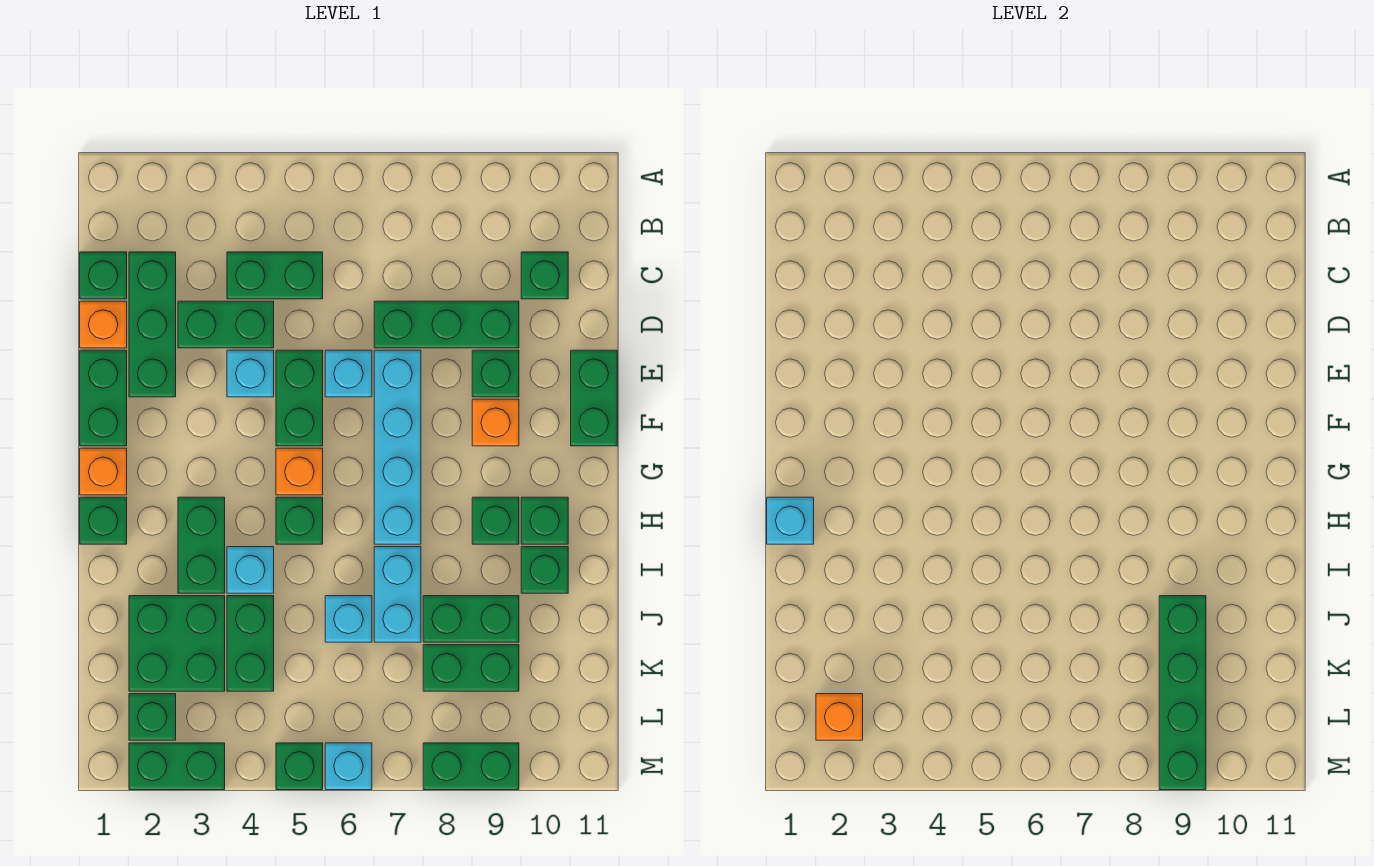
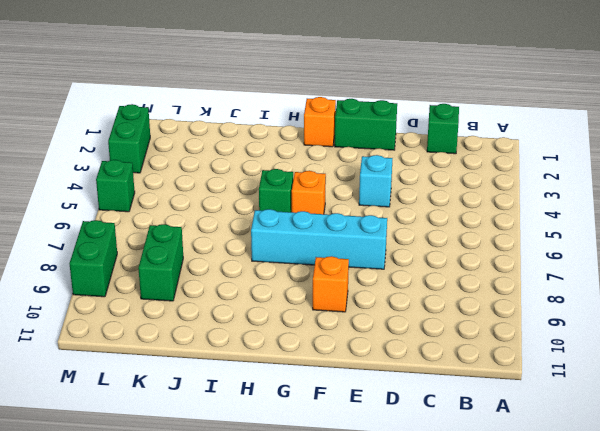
none -> green brick C2:E2 level 1
none -> green brick C4:C5 level 1
none -> green brick C10 level 1
none -> orange brick D1 level 1

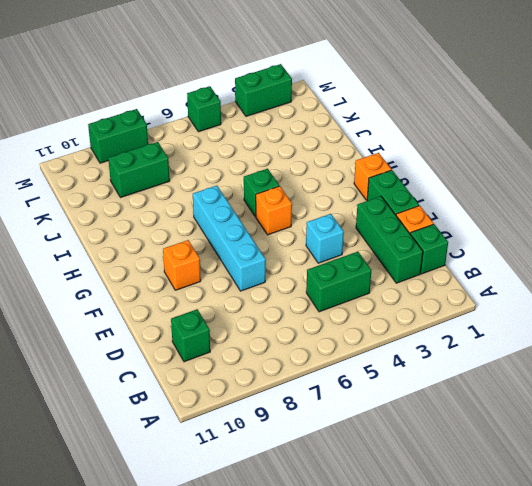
none -> green brick D3:D4 level 1
none -> green brick D7:D9 level 1
none -> green brick E5:F5 level 1
none -> cyan brick E6 level 1

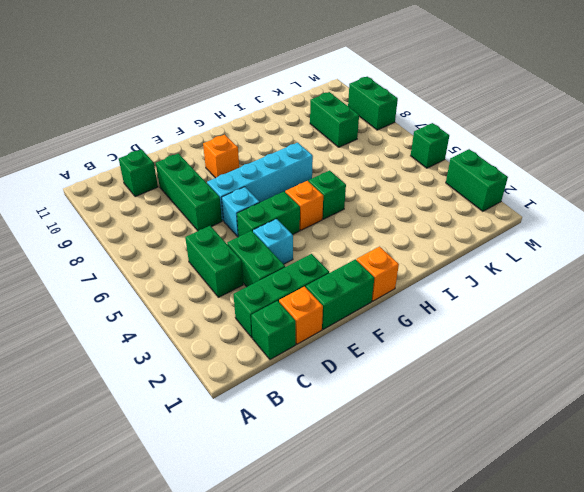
none -> green brick E9 level 1
none -> green brick E11:F11 level 1
none -> green brick H1 level 1
none -> green brick H3:I3 level 1

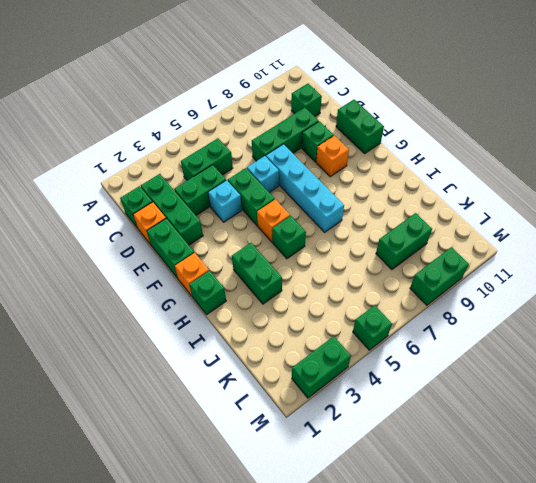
none -> green brick H9 level 1
none -> green brick H10 level 1
none -> cyan brick I4 level 1
none -> cyan brick I7:J7 level 1

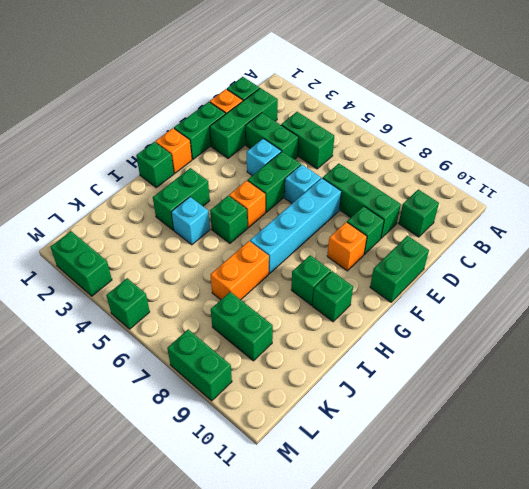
orange brick I7:J7 level 1 -> cyan brick I7:J7 level 1
none -> green brick I10 level 1
none -> green brick J2:K3 level 1
none -> green brick J4:K4 level 1
none -> cyan brick J6 level 1

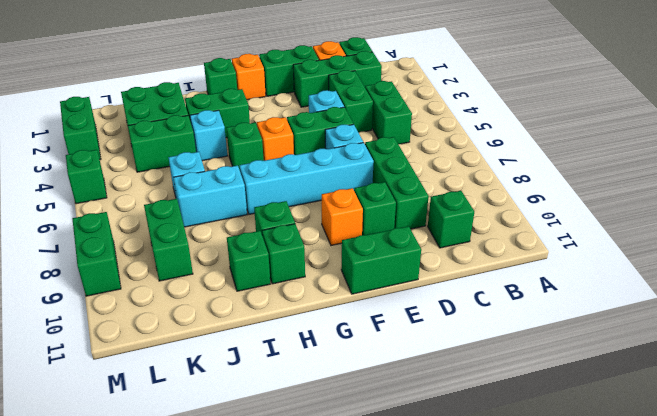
none -> green brick J8:J9 level 1
none -> green brick L2 level 1
none -> cyan brick M6 level 1
none -> cyan brick H1 level 2

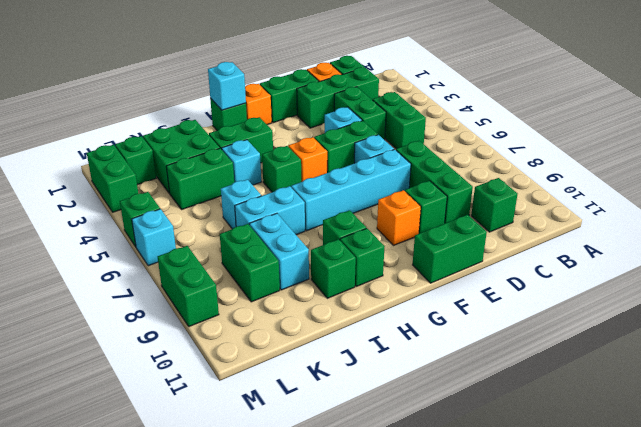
cyan brick J8:J9 level 1 -> green brick J8:J9 level 1
none -> green brick J9:M9 level 2
none -> orange brick L2 level 2

